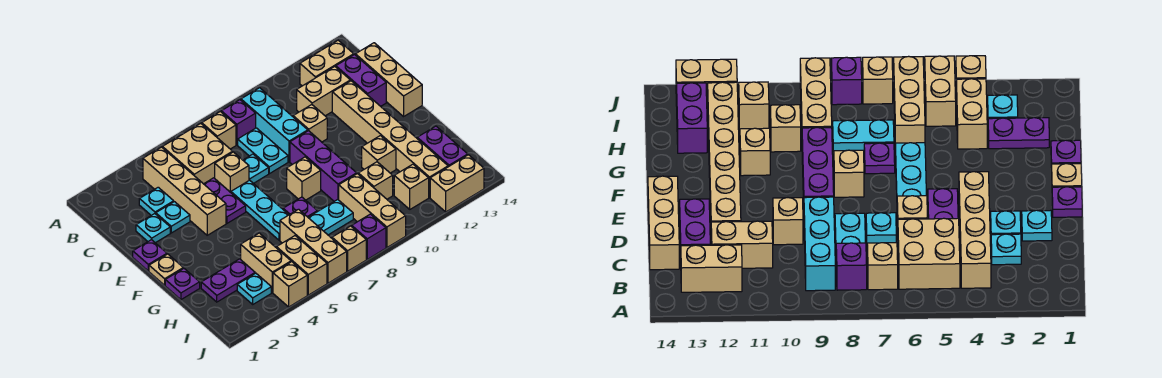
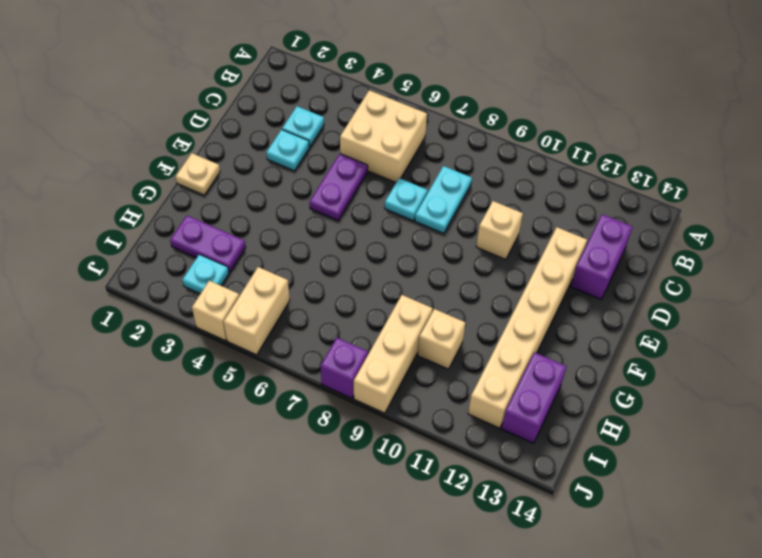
none -> tan brick B4:E4 level 1
none -> tan brick B7 level 1
none -> purple brick B8 level 1
none -> cyan brick B9:D9 level 1

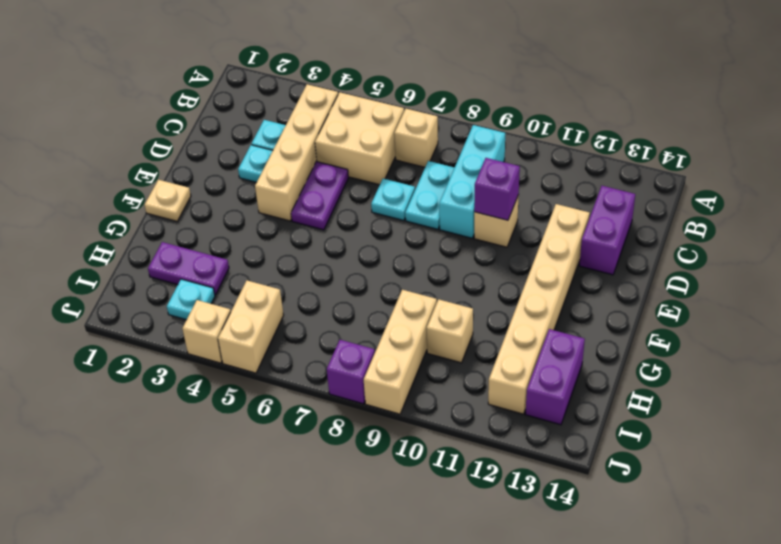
purple brick D10 level 2 -> purple brick B8 level 1
none -> tan brick B12:B13 level 1
none -> tan brick C11:C12 level 1
none -> tan brick C14:E14 level 1
none -> cyan plate D2 level 1

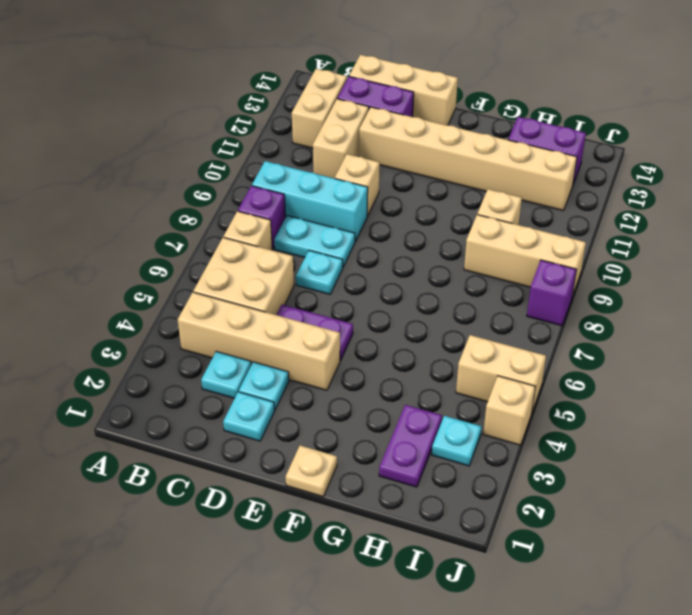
none -> tan brick D6 level 1
none -> purple plate E1 level 1
none -> cyan plate E6:G6 level 1
none -> purple brick E9:G9 level 1

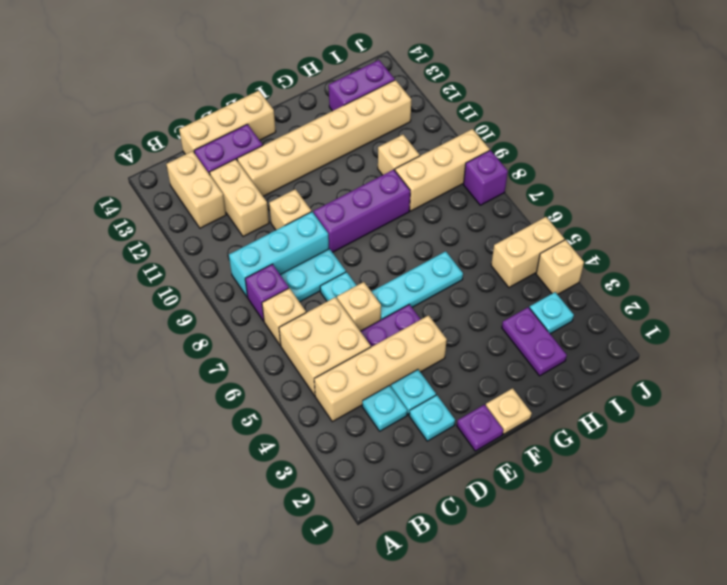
none -> tan brick F8 level 1
none -> purple plate G1 level 1
none -> purple plate G7 level 1
none -> tan brick G11 level 1

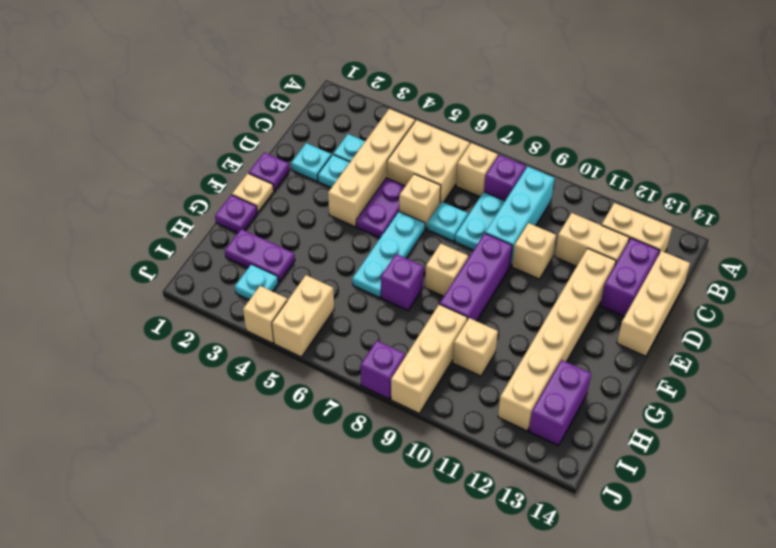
purple brick G7 level 1 -> purple plate G7 level 1
none -> tan brick G11 level 1
none -> tan brick H4:I4 level 1
none -> tan brick H6:J6 level 1
none -> cyan plate H7:H8 level 1

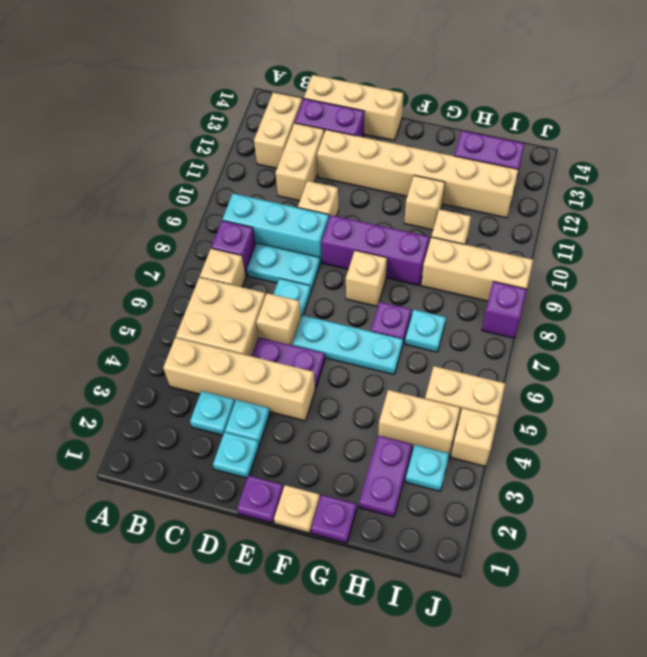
cyan plate H7 level 1 -> cyan plate H7:H8 level 1
none -> tan brick H6:J6 level 1
none -> tan brick I11 level 1
none -> tan brick J7 level 1
none -> tan brick J12:J13 level 1

